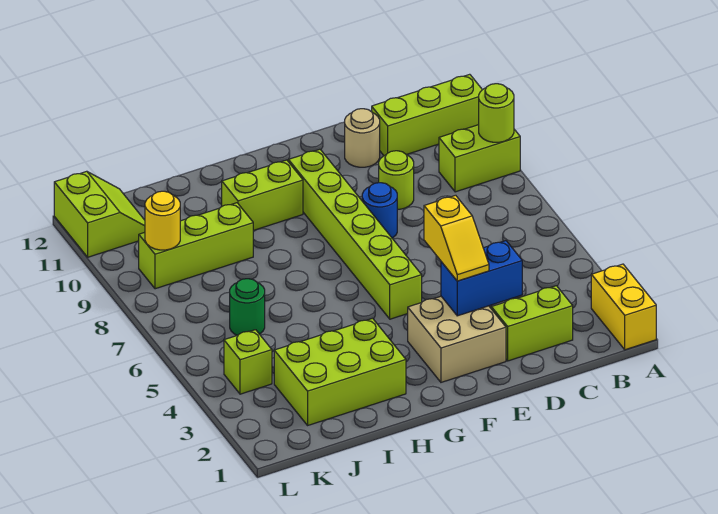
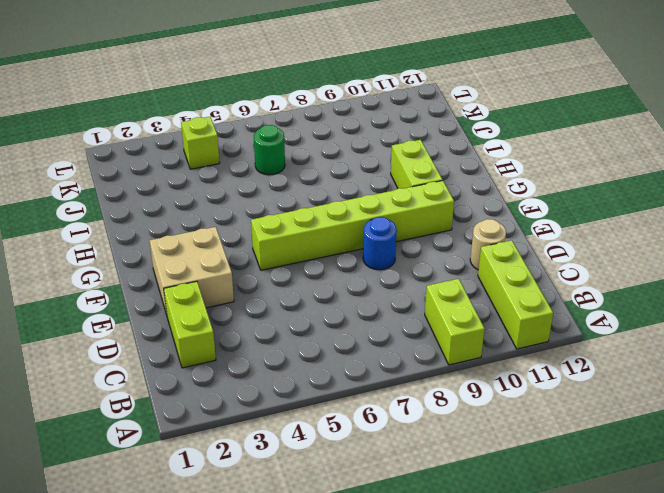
none -> yellow brick A1:A2 level 1
none -> lime round brick D9 level 1
none -> lime brick H2:J3 level 1

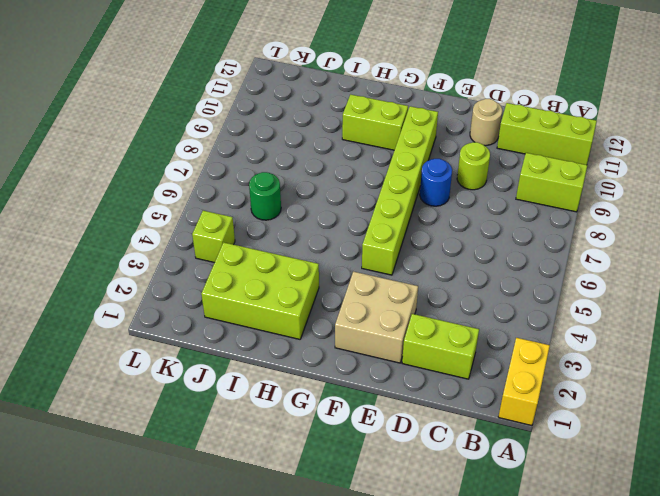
none -> lime brick I9:K9 level 1
none -> lime slope K11:L12 level 1 top L
none -> lime round brick A9 level 2

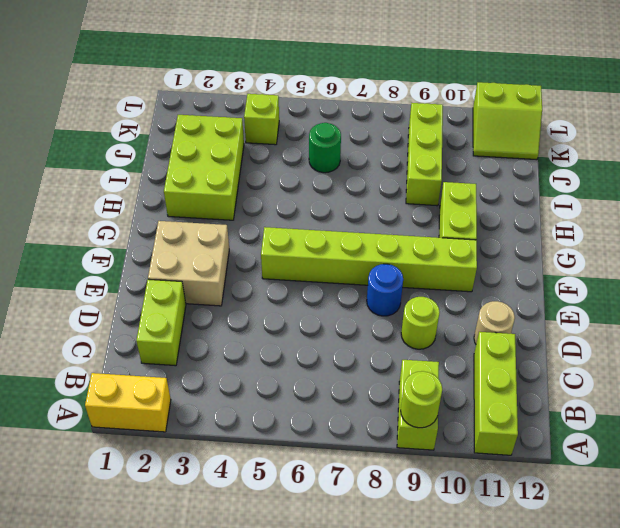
none -> blue brick D3:E3 level 2
none -> yellow round brick K9 level 2
none -> yellow slope E3:E4 level 3 top 4

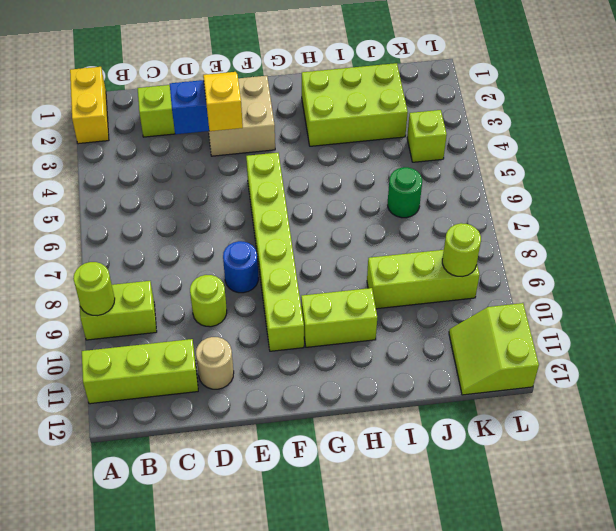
lime round brick K9 level 2 -> yellow round brick K9 level 2

